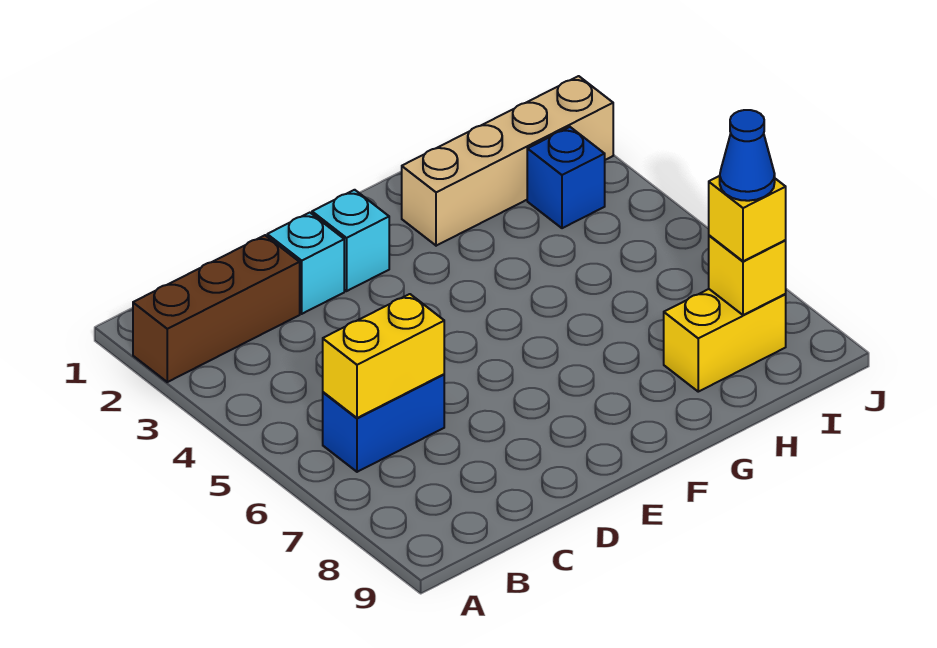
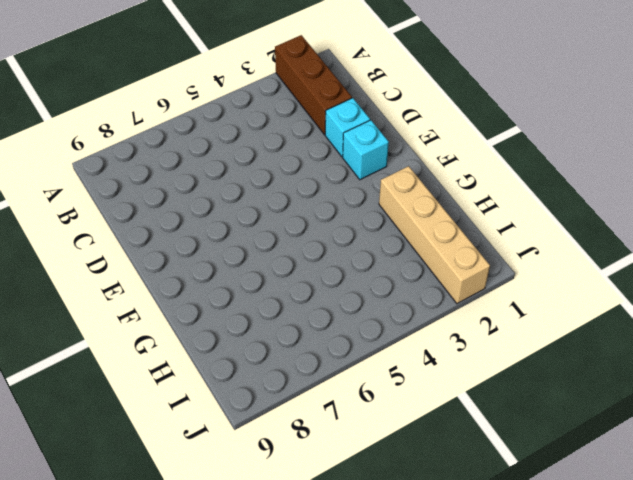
none -> blue brick B6:C6 level 1
none -> yellow brick H8:I8 level 1

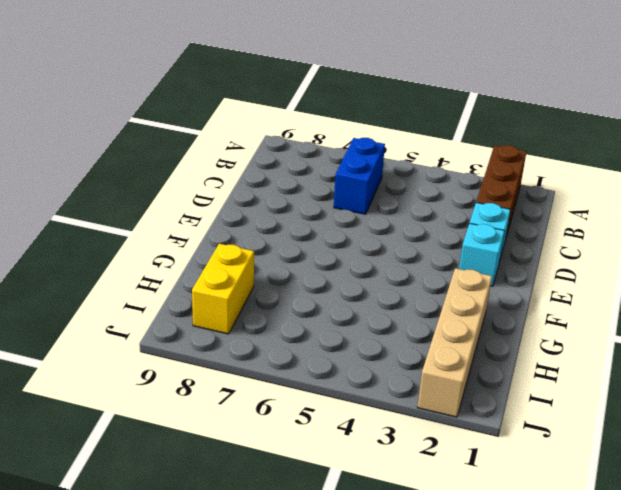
none -> blue brick I3 level 1
none -> yellow brick B6:C6 level 2

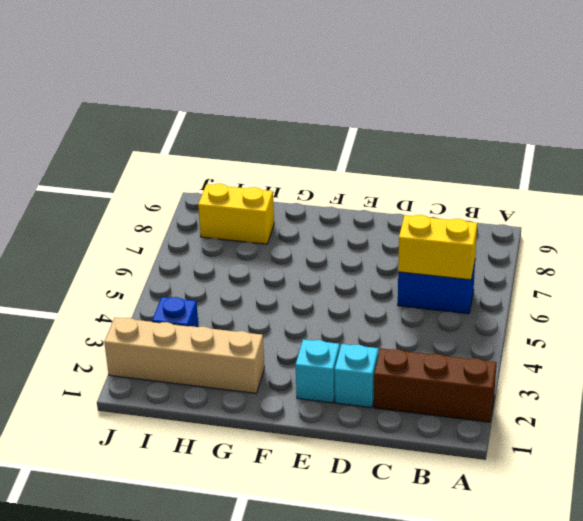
none -> yellow brick I8 level 2
none -> yellow brick I8 level 3

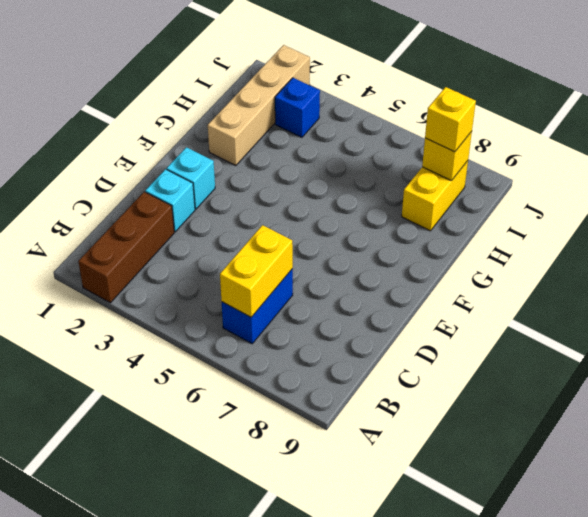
none -> blue cone I8 level 4

